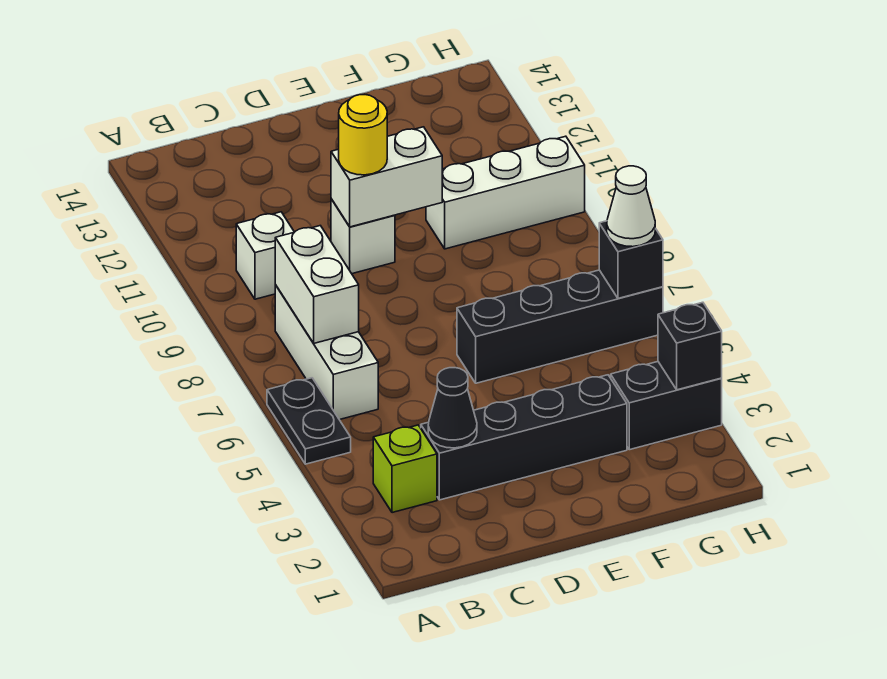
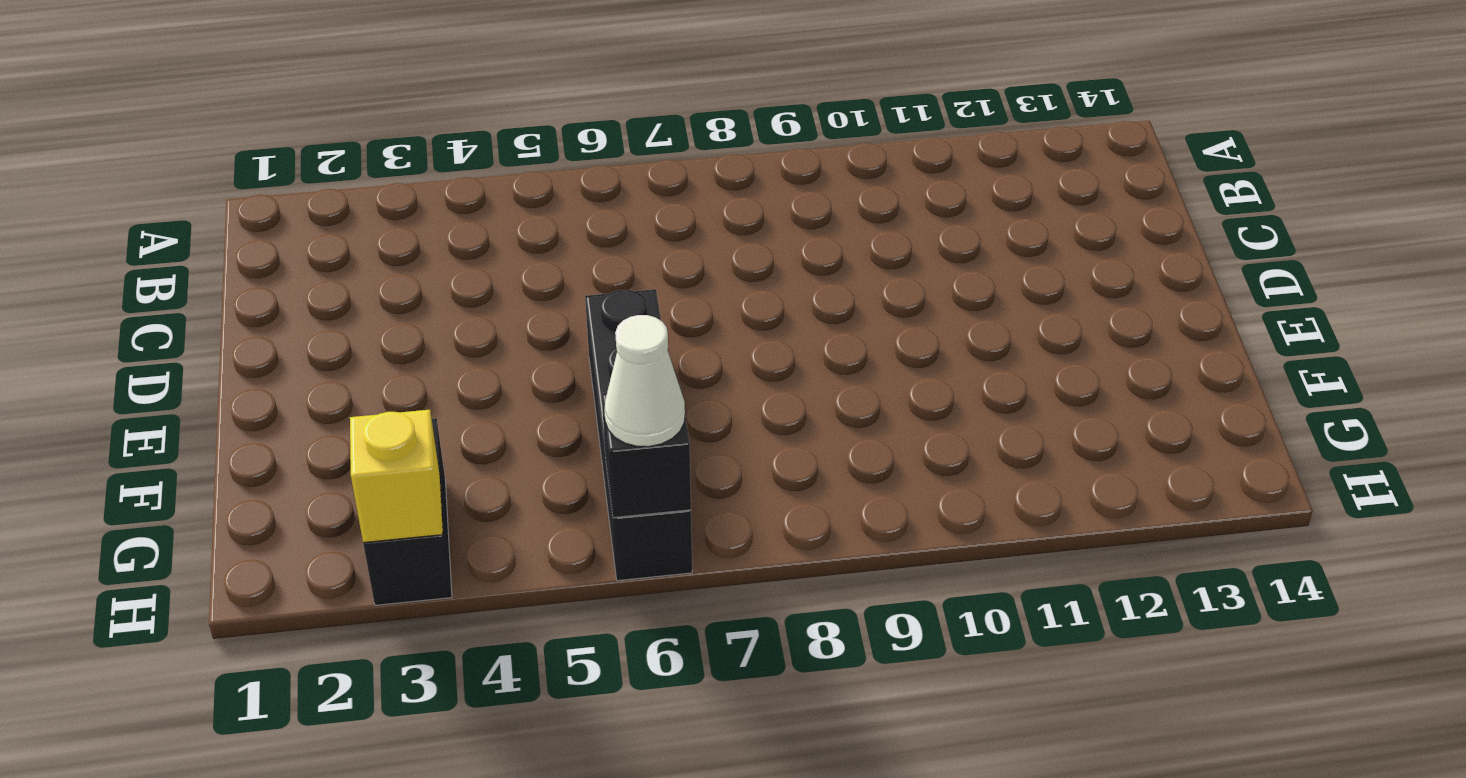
yellow brick H3 level 2 -> black brick H3 level 2
none -> black plate A5:A6 level 1
none -> lime brick B3 level 1
none -> white brick B6:B8 level 1

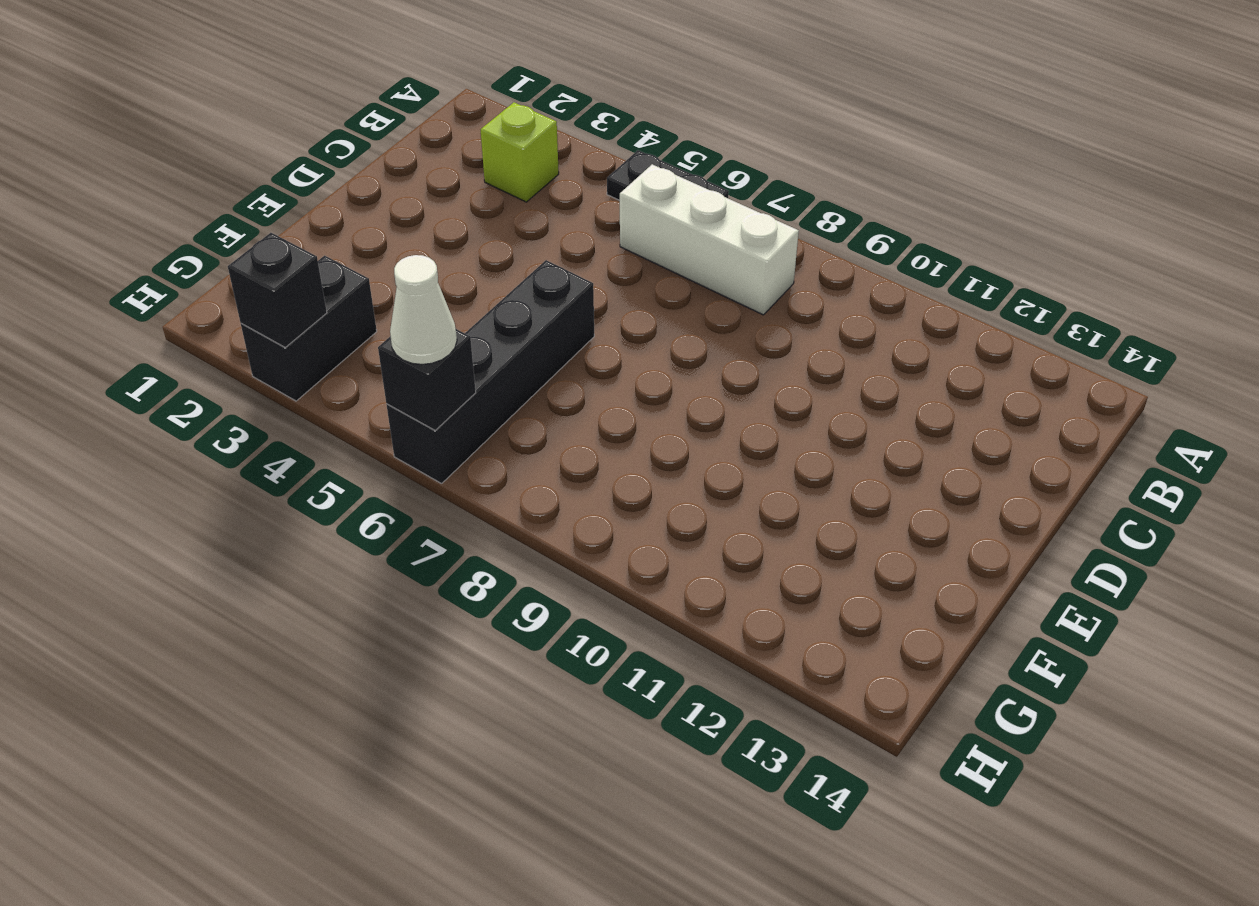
none -> white brick B10 level 1
none -> black brick C3:F3 level 1
none -> white brick D10 level 1

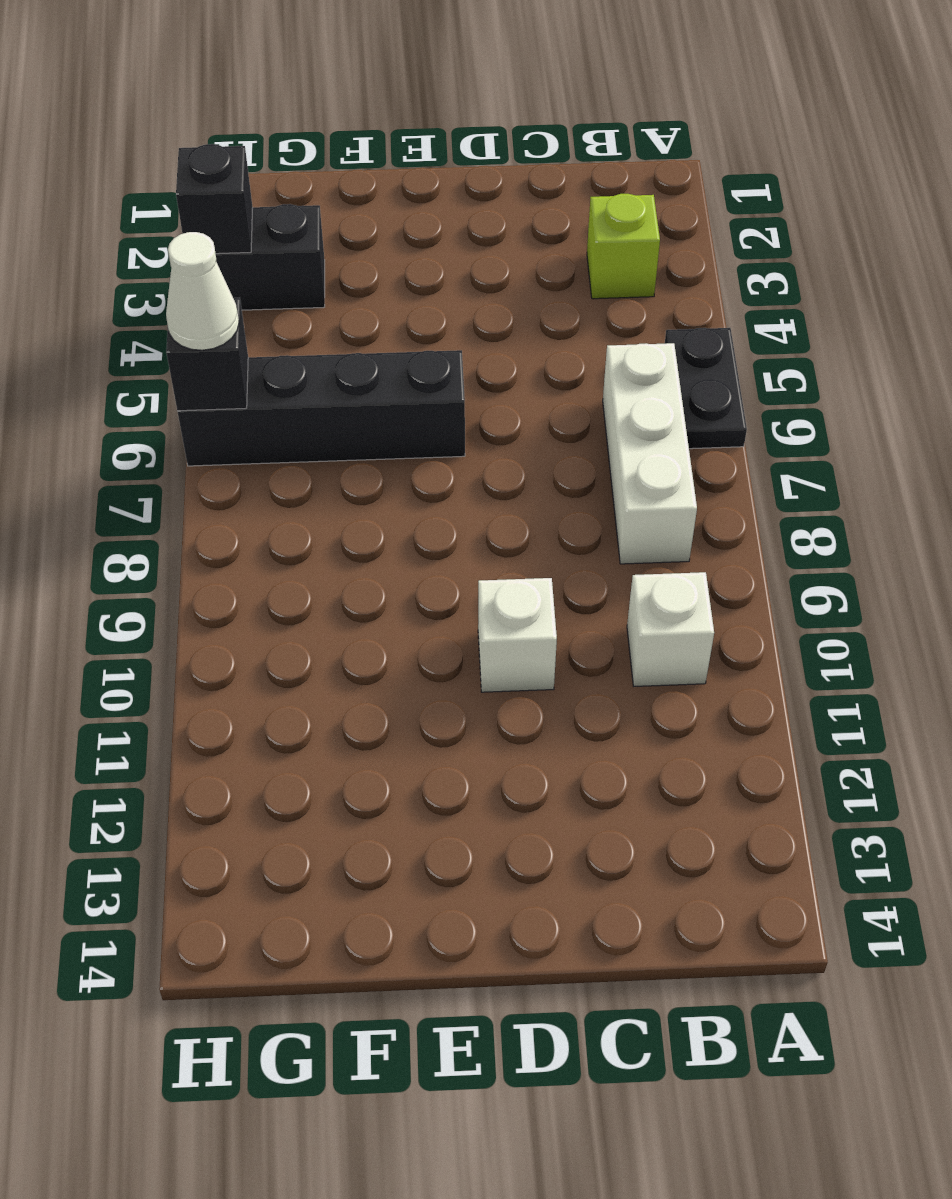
none -> black brick C3:F3 level 1
none -> white brick F10:H10 level 1
none -> white brick B7:B8 level 2

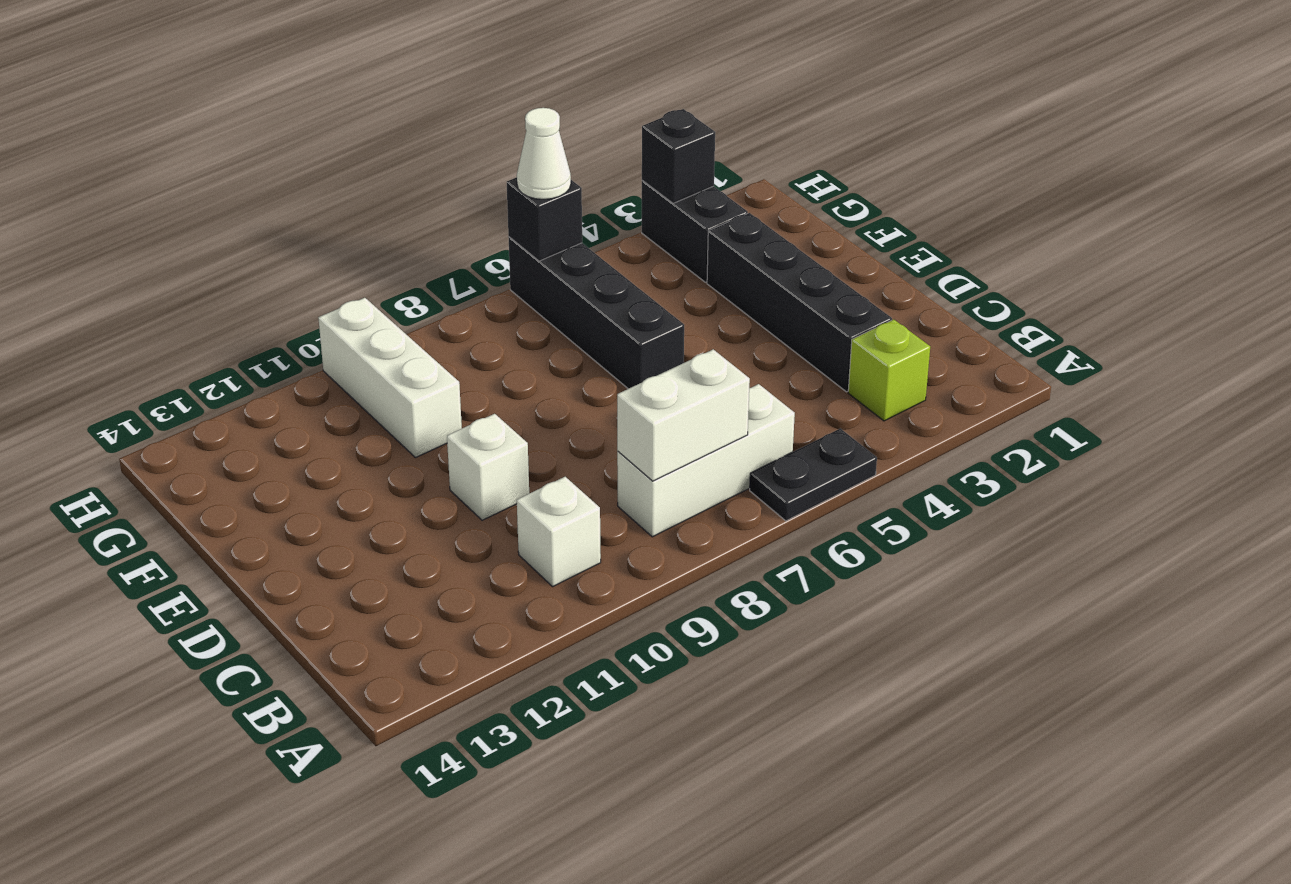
none -> black cone C3 level 2
none -> white brick D10:E10 level 2
none -> yellow round brick D10 level 3

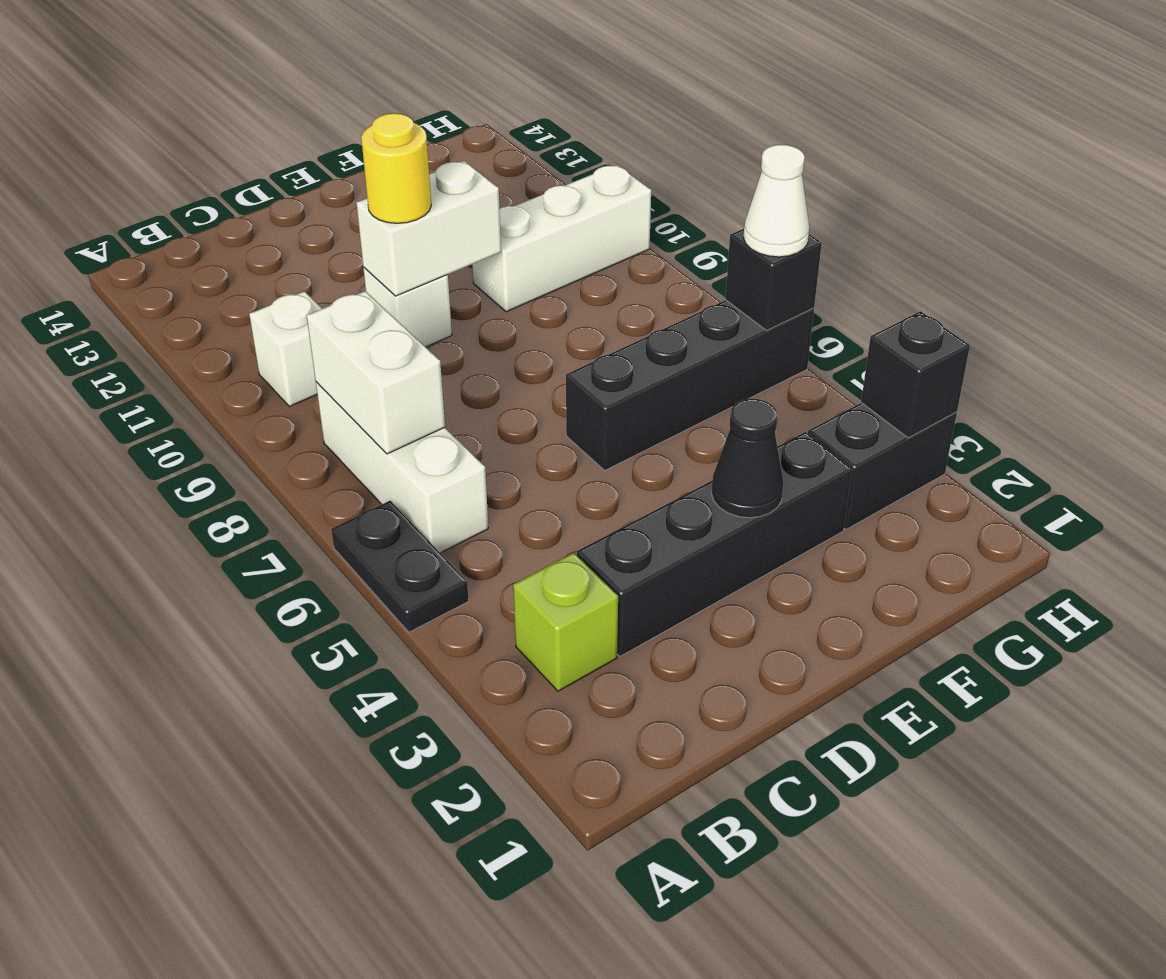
black cone E3 level 2 -> black cone C3 level 2

